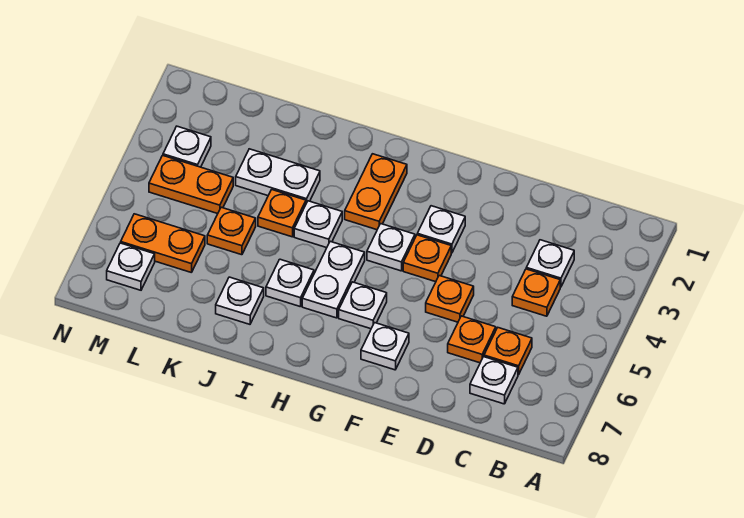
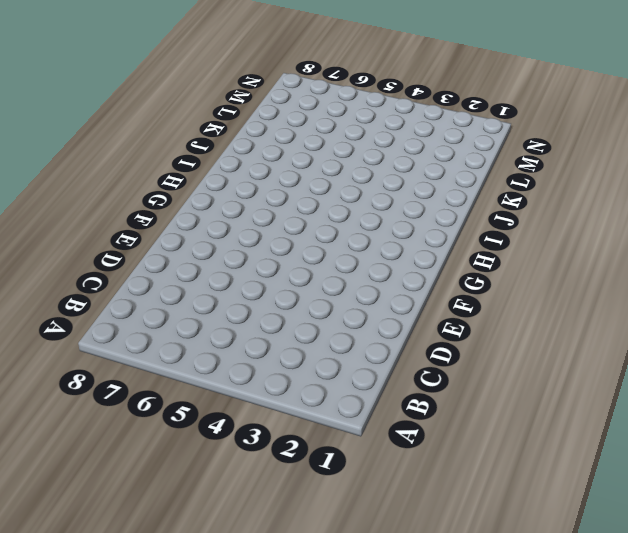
none -> white plate C3 level 1
none -> orange plate C4 level 1
none -> orange plate C6 level 1

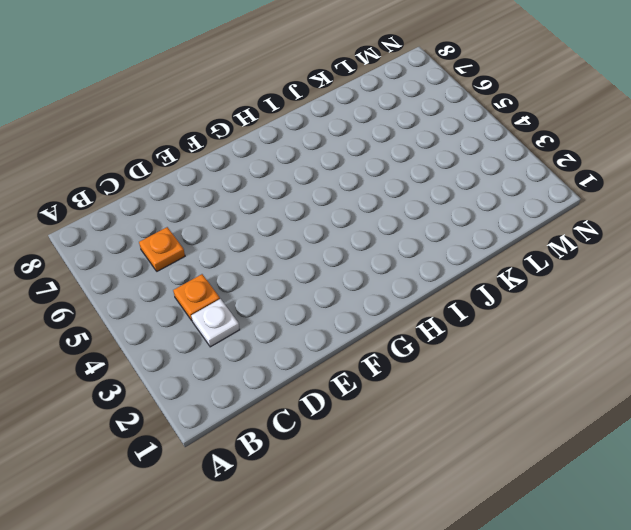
none -> white plate C7 level 1
none -> orange plate D6 level 1
none -> orange plate E5 level 1

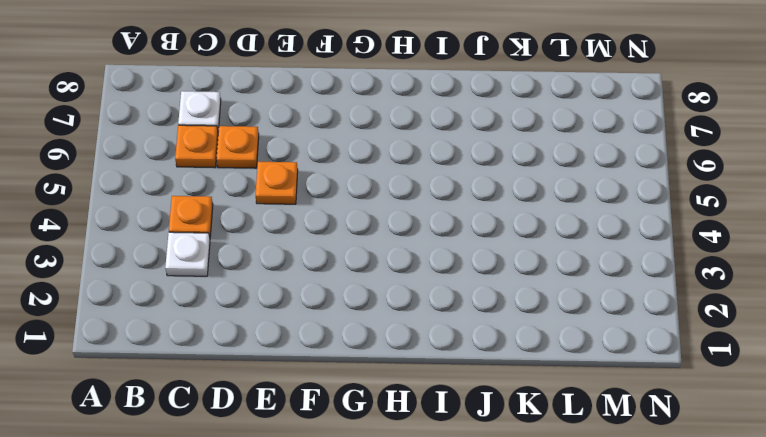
none -> white plate F3 level 1
none -> orange plate F4 level 1
none -> white plate F7 level 1

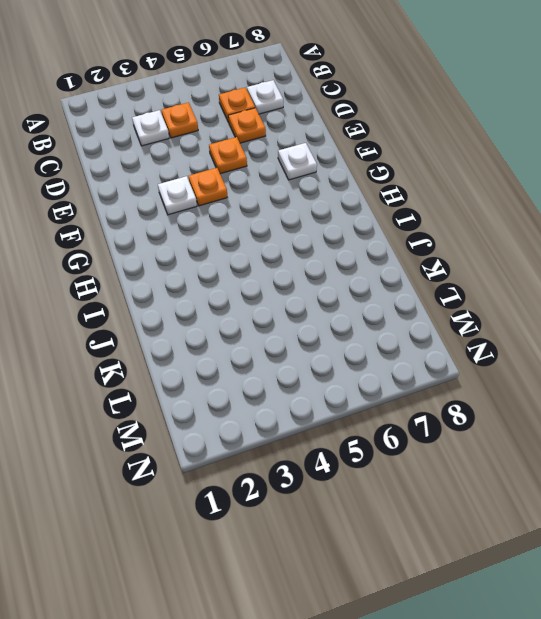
none -> white plate G4 level 1
none -> white plate G6 level 1
none -> orange plate H2:H3 level 1

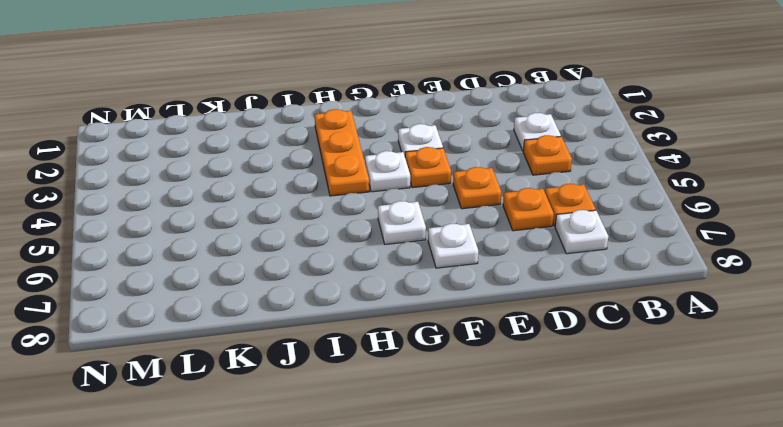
orange plate H2:H4 level 1 -> orange plate H2:H3 level 1
none -> white plate H5:H6 level 1
none -> white plate I4 level 1
none -> white plate I6 level 1

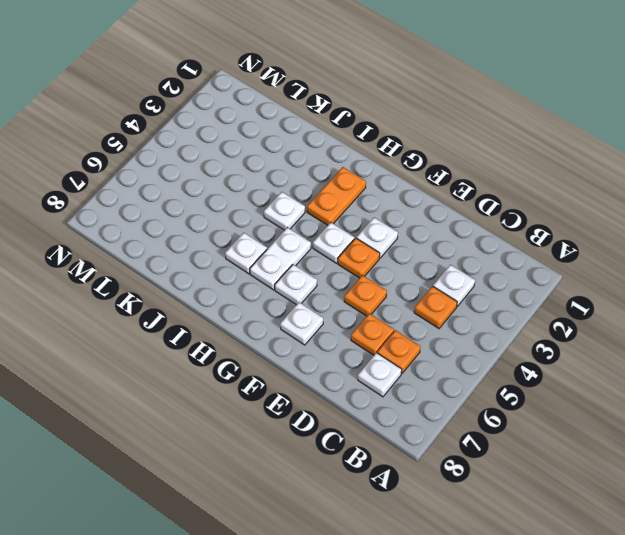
none -> white plate J3:K3 level 1
none -> orange plate J4 level 1
none -> white plate J7 level 1

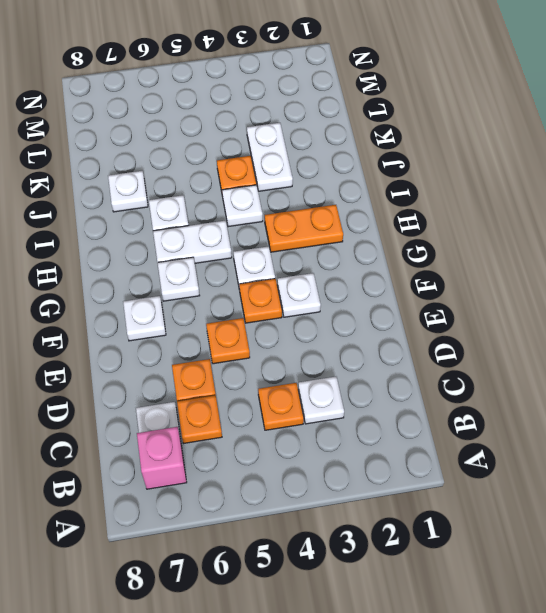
pink brick B7 level 1 -> none
none -> orange plate K5 level 1
none -> orange plate L4:M4 level 1
none -> orange plate L6:M6 level 1

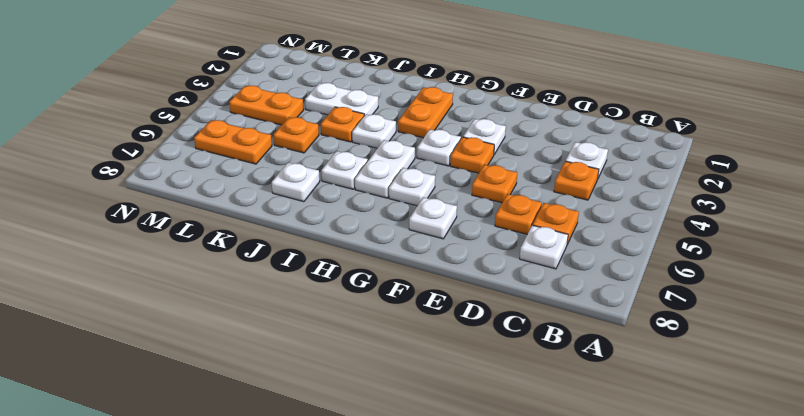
none -> white plate M3 level 1
none -> white plate M7 level 1

